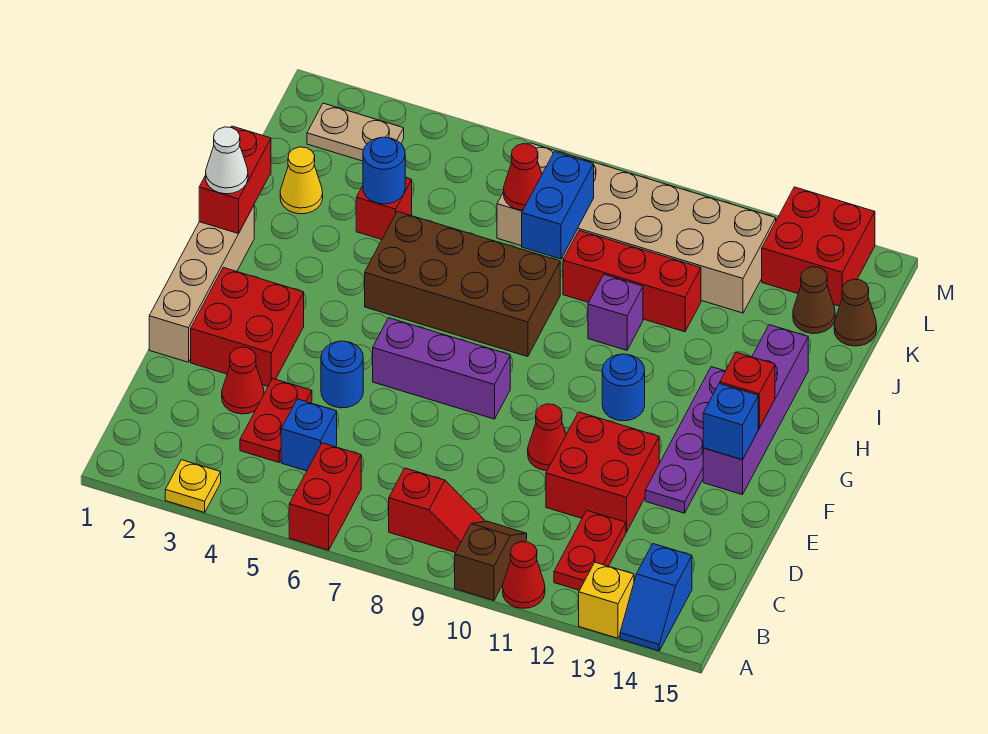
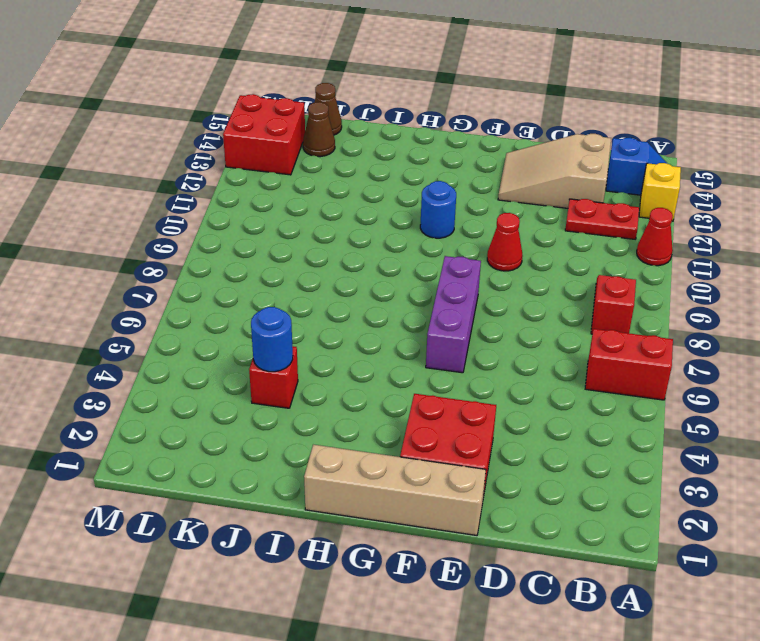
tan slope C13:E14 level 1 top C -> purple plate E13:H13 level 1
none -> yellow plate A3 level 1
none -> brown slope A10:B10 level 1 top A
none -> red plate C4:D4 level 1
none -> blue brick C5 level 1

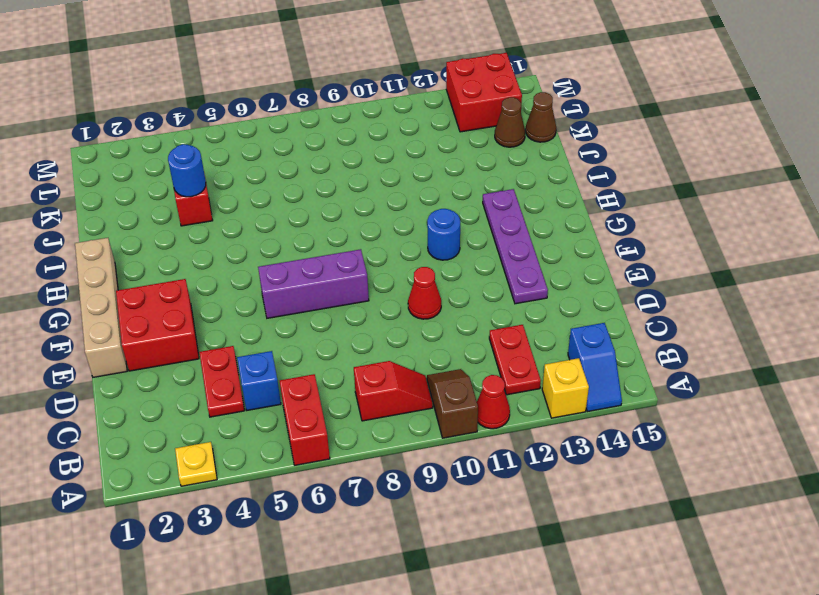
none -> red cone D3 level 1
none -> red brick D11:E12 level 1
none -> blue round brick E5 level 1
none -> purple brick F14:I14 level 1

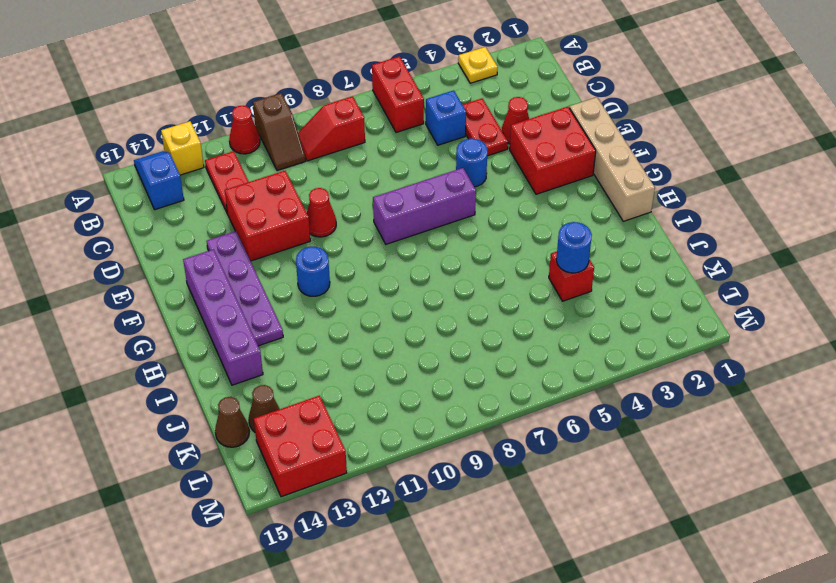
none -> brown brick H5:I8 level 1
none -> purple brick I10 level 1
none -> yellow cone J2 level 1
none -> red brick J9:J11 level 1

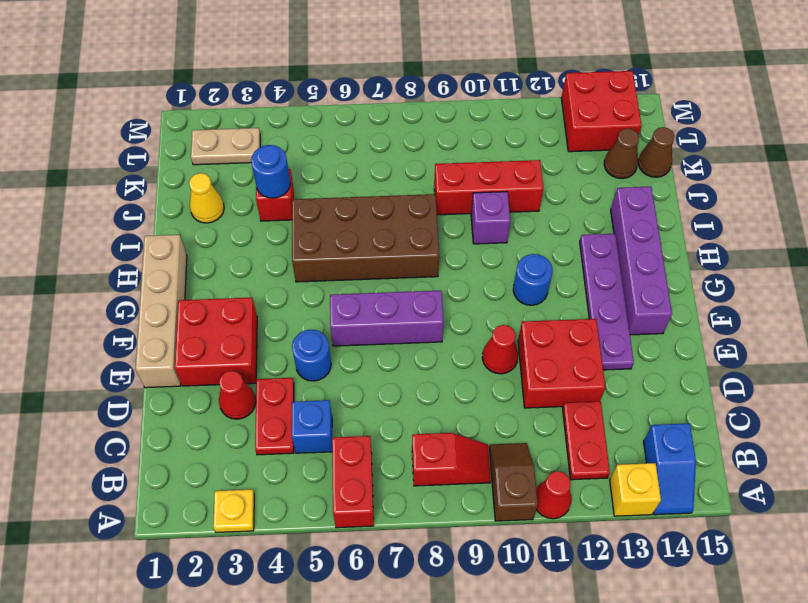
none -> tan brick K7:L12 level 1
none -> blue brick F14 level 2
none -> red brick G14 level 2
none -> red brick H1:I1 level 2

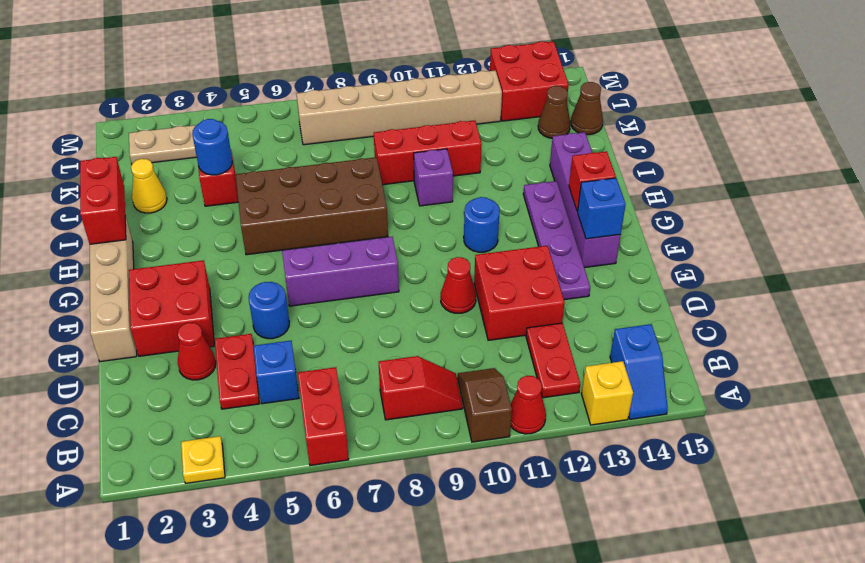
tan brick L7:L12 level 1 -> tan brick K7:L12 level 1
none -> blue brick J8:K8 level 2
none -> red cone K7 level 2
none -> white cone H1 level 3

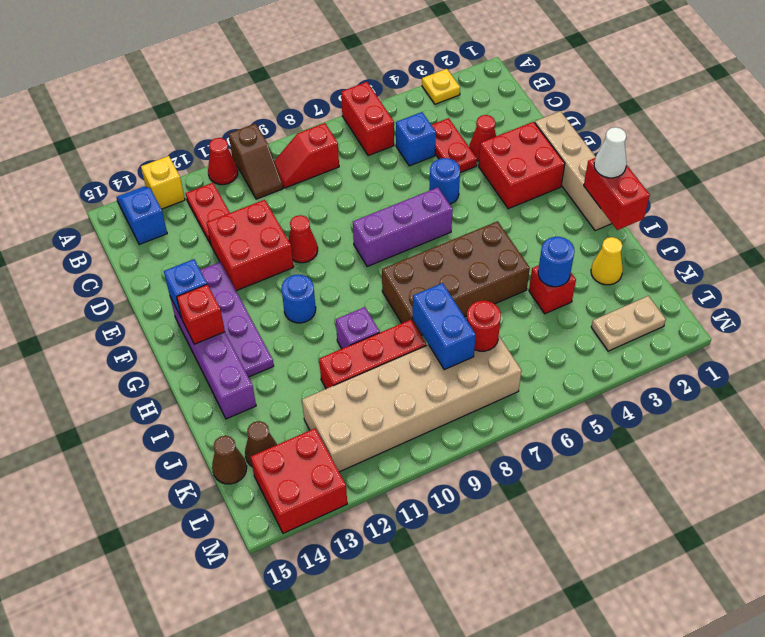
red round brick K7 level 2 -> red cone K7 level 2

